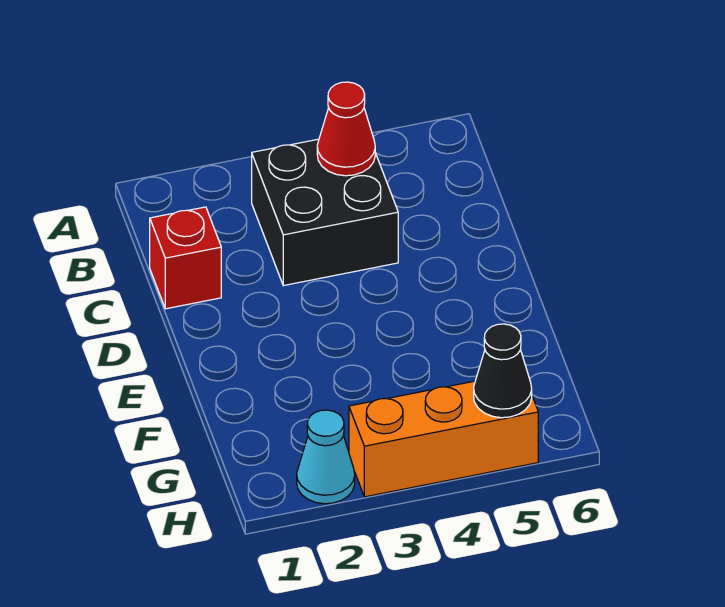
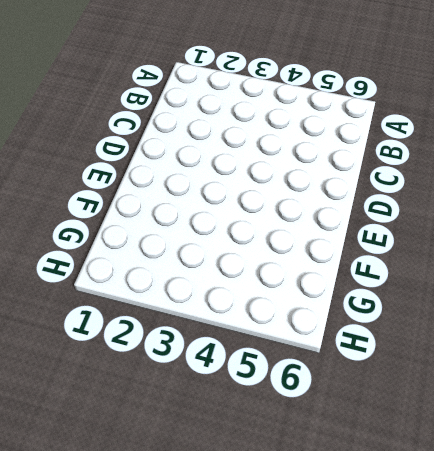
none -> black brick B3:C4 level 1
none -> red brick C1 level 1

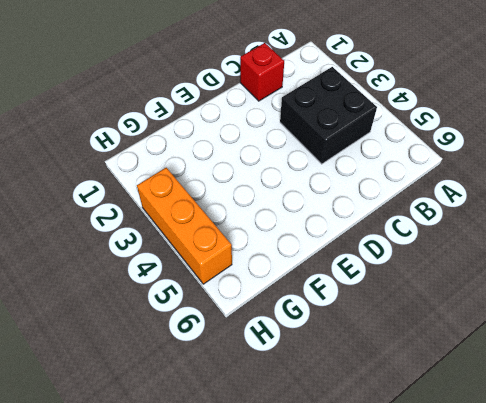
none -> cyan cone H2 level 1
none -> red cone B4 level 2

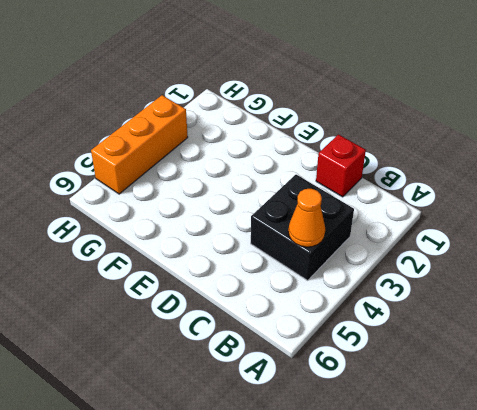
orange cone B4 level 2 -> red cone B4 level 2
none -> cyan cone H2 level 1
none -> black cone H5 level 2

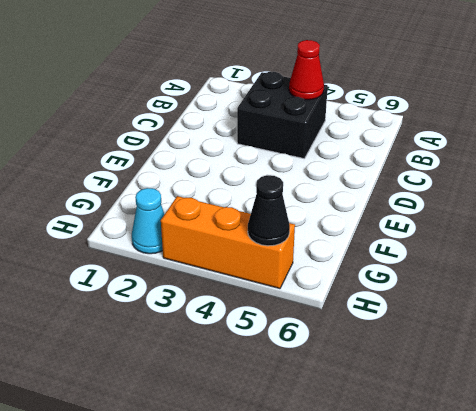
none -> red brick C1 level 1

